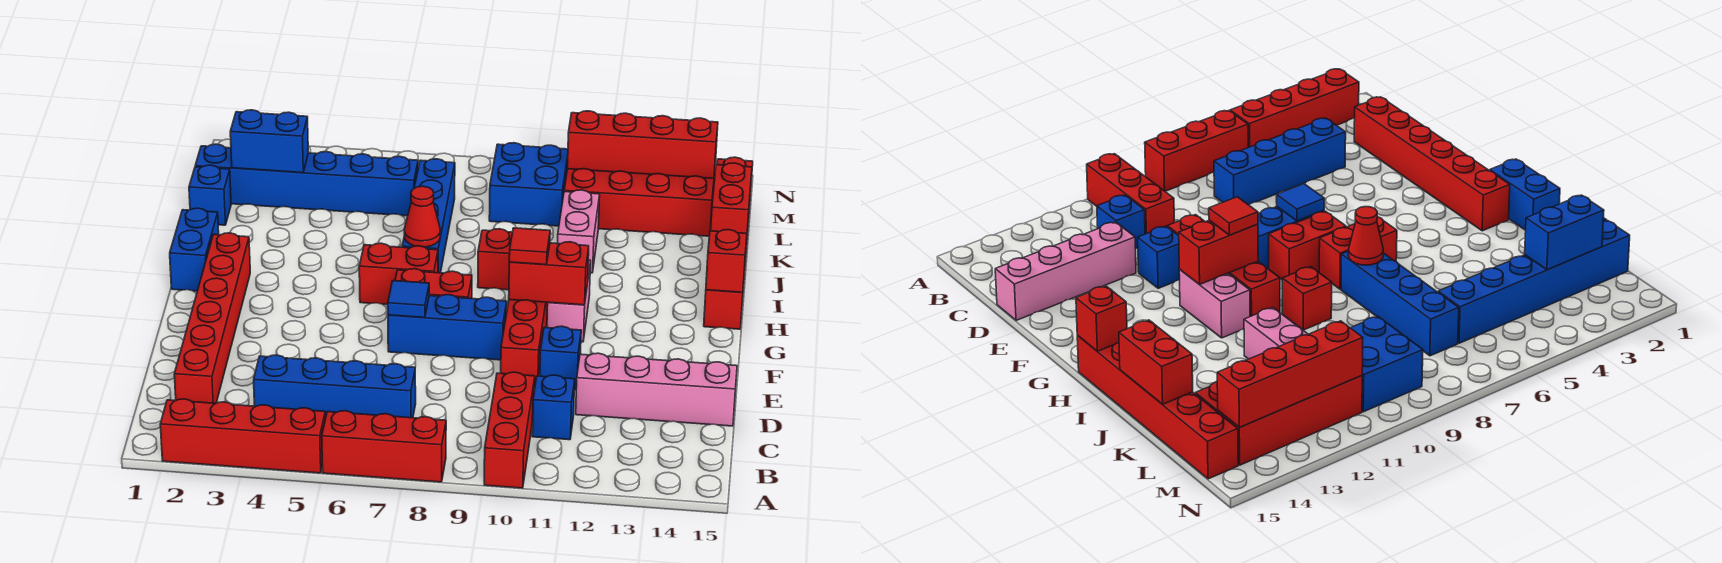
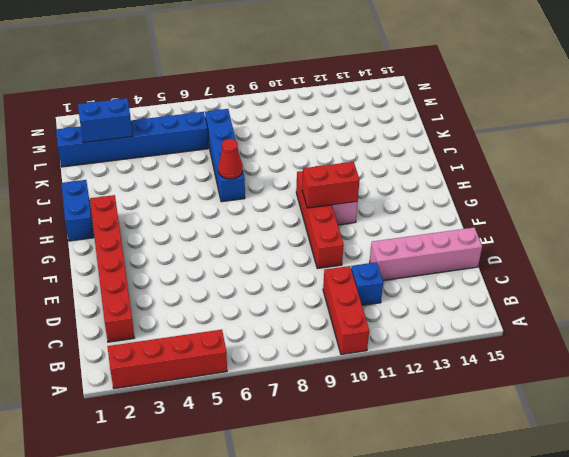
none -> red brick A6:A8 level 1
none -> blue brick C4:C7 level 1
none -> blue brick E11 level 1
none -> blue brick F7:F9 level 1

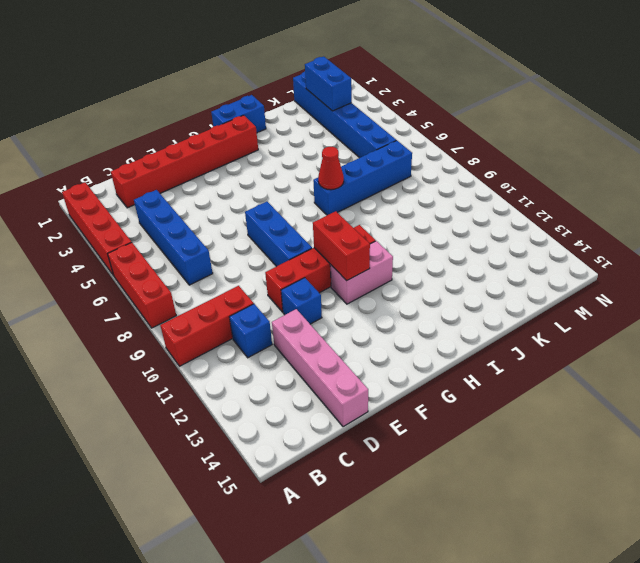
none -> red brick G7:G8 level 1
none -> red brick H6:H7 level 1
none -> red brick H15:M15 level 1
none -> red brick I9 level 1

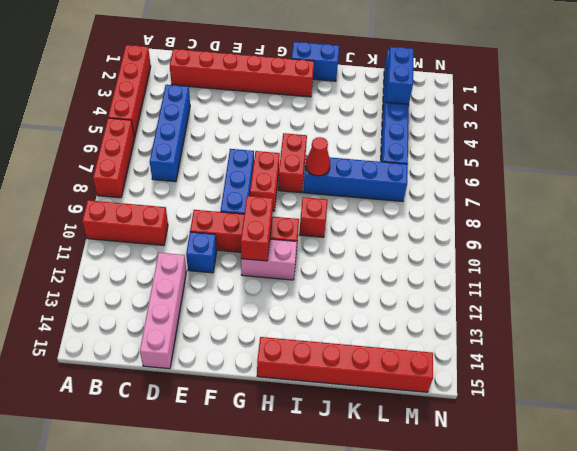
none -> blue brick C11 level 1
none -> pink brick J11:K11 level 1
none -> blue brick K1 level 1
none -> blue brick L9:M10 level 1

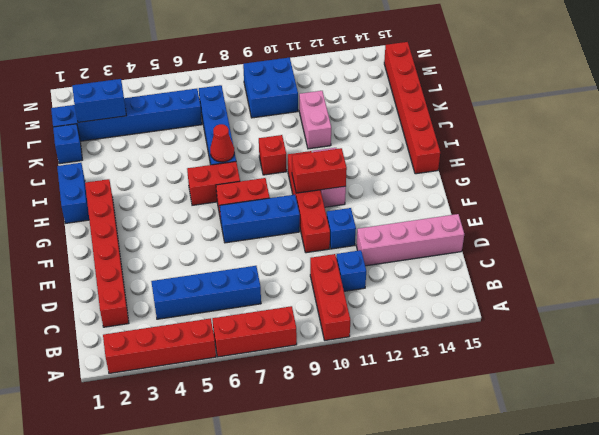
none -> red brick L11:M14 level 1
none -> blue tile F7 level 2
none -> red brick H15 level 2
none -> red brick J15:K15 level 2

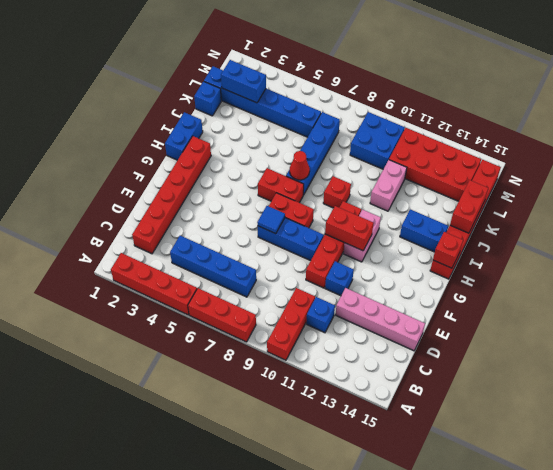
blue brick I13:I14 level 1 -> none
none -> red brick M11:M14 level 2
none -> red tile G10 level 3

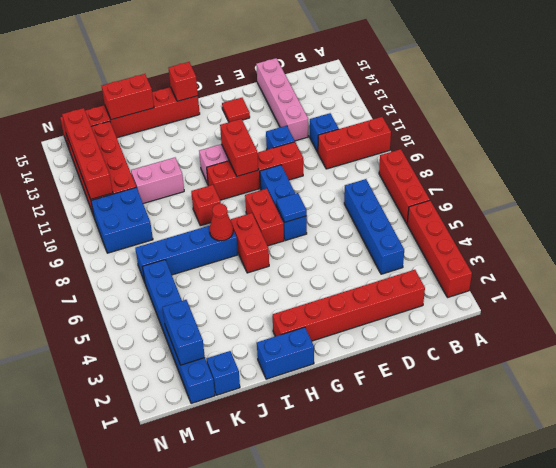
red tile F14 level 1 -> red tile G10 level 3

